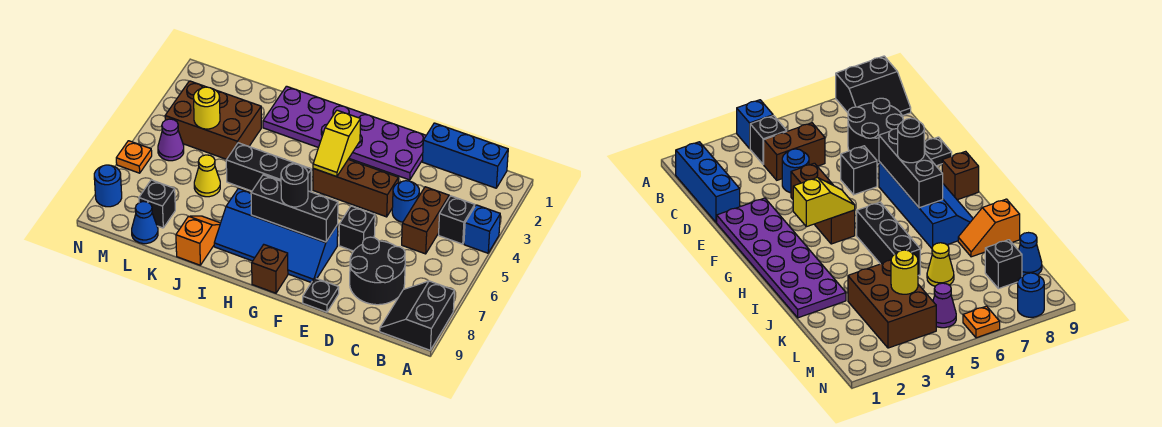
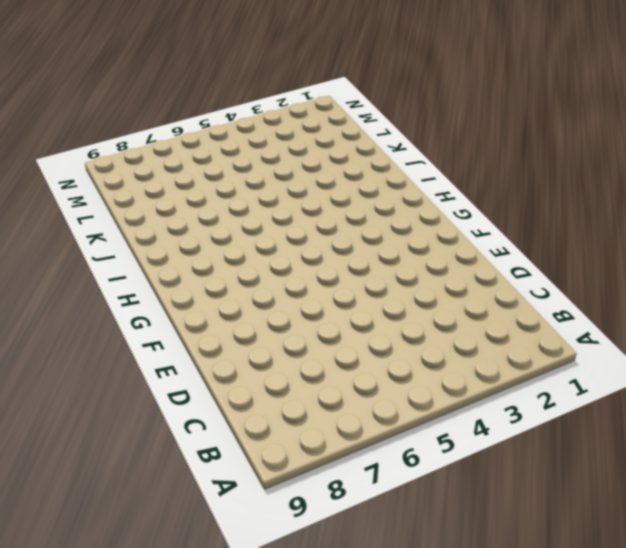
none -> blue brick A4 level 1
none -> black slope A8:B9 level 1 top A
none -> blue brick B1:D1 level 1

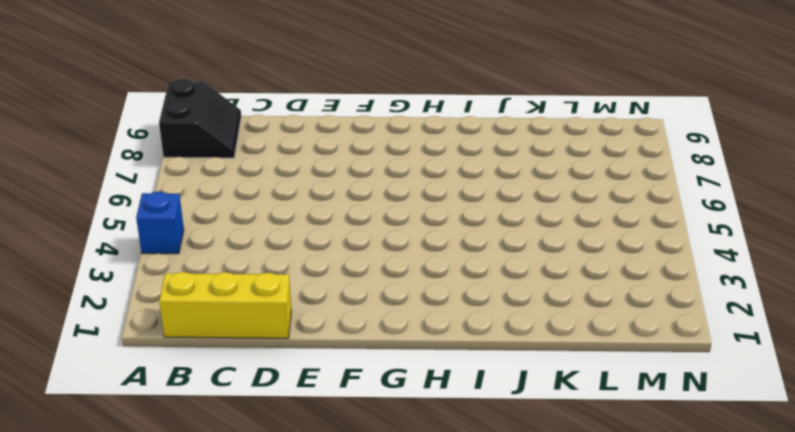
yellow brick B1:D1 level 1 -> blue brick B1:D1 level 1
none -> black brick B4 level 1
none -> brown brick C4:C5 level 1
none -> black round brick C7:D8 level 1

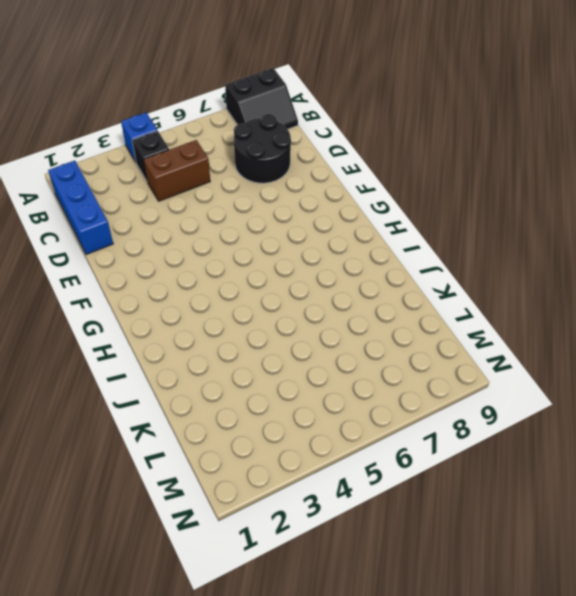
none -> blue round brick D4 level 1
none -> purple plate E1:J2 level 1
none -> brown brick E4:G4 level 1

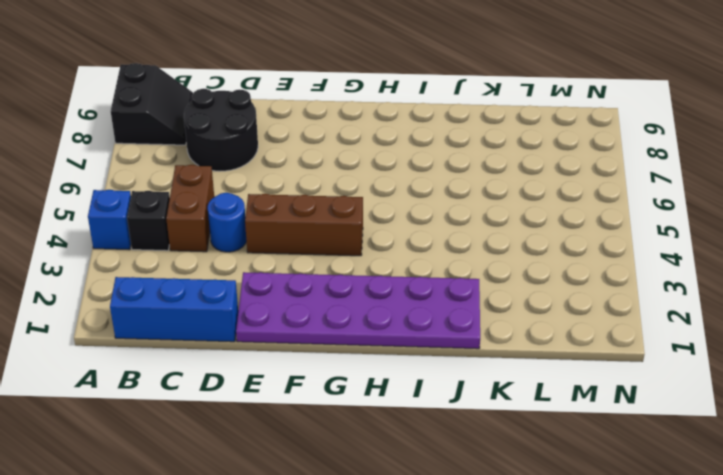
none -> black brick E6 level 1
none -> black plate E9 level 1
none -> blue slope F7:I8 level 1 top 7

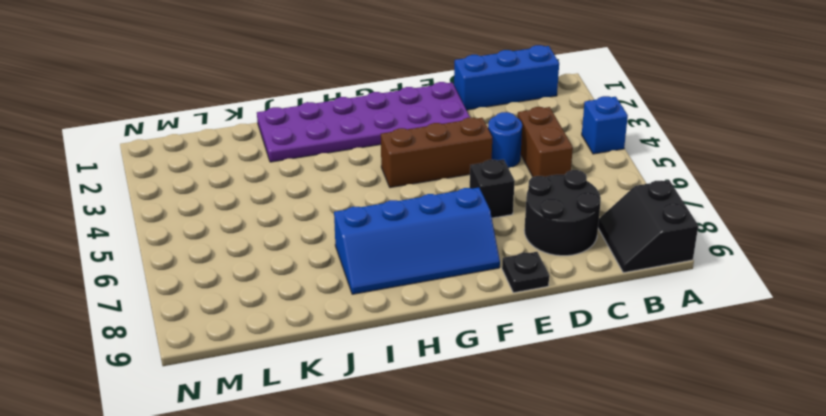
none -> black brick B4 level 1
none -> brown brick G9 level 1
none -> black brick H5:J5 level 1

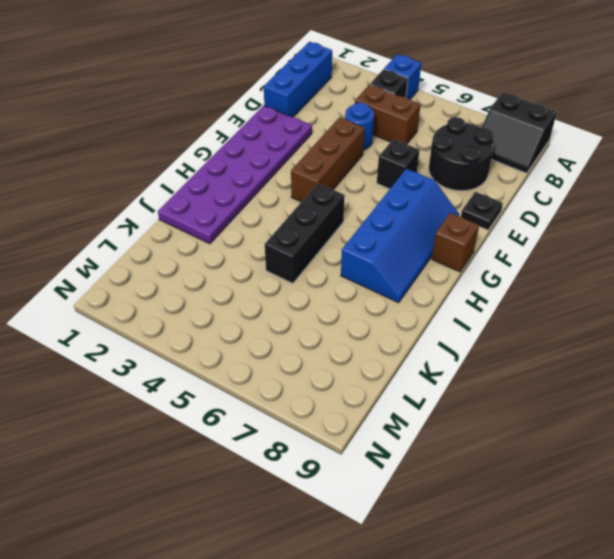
none -> orange slope J8:J9 level 1 top 9
none -> brown brick K3:M4 level 1
none -> yellow cone K6 level 1

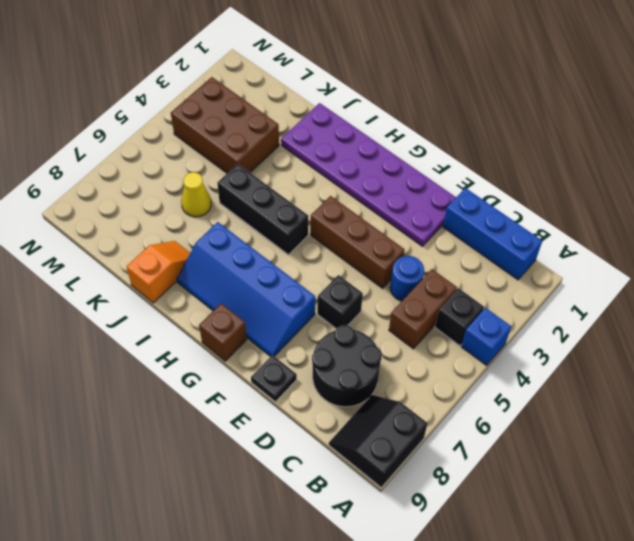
none -> black brick L8 level 1
none -> blue cone L9 level 1
none -> purple cone M5 level 1

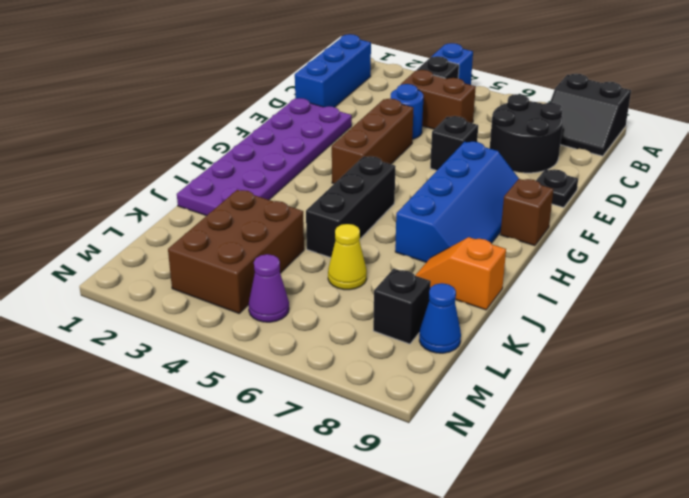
none -> orange plate N6 level 1
none -> blue round brick N8 level 1
none -> black brick F7:H7 level 2

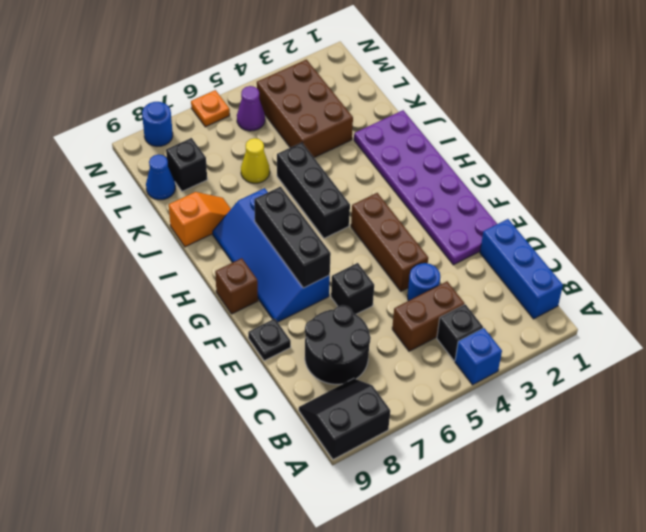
none -> yellow slope G3:G4 level 2 top 3
none -> yellow round brick L4 level 2
none -> black round brick G7 level 3

